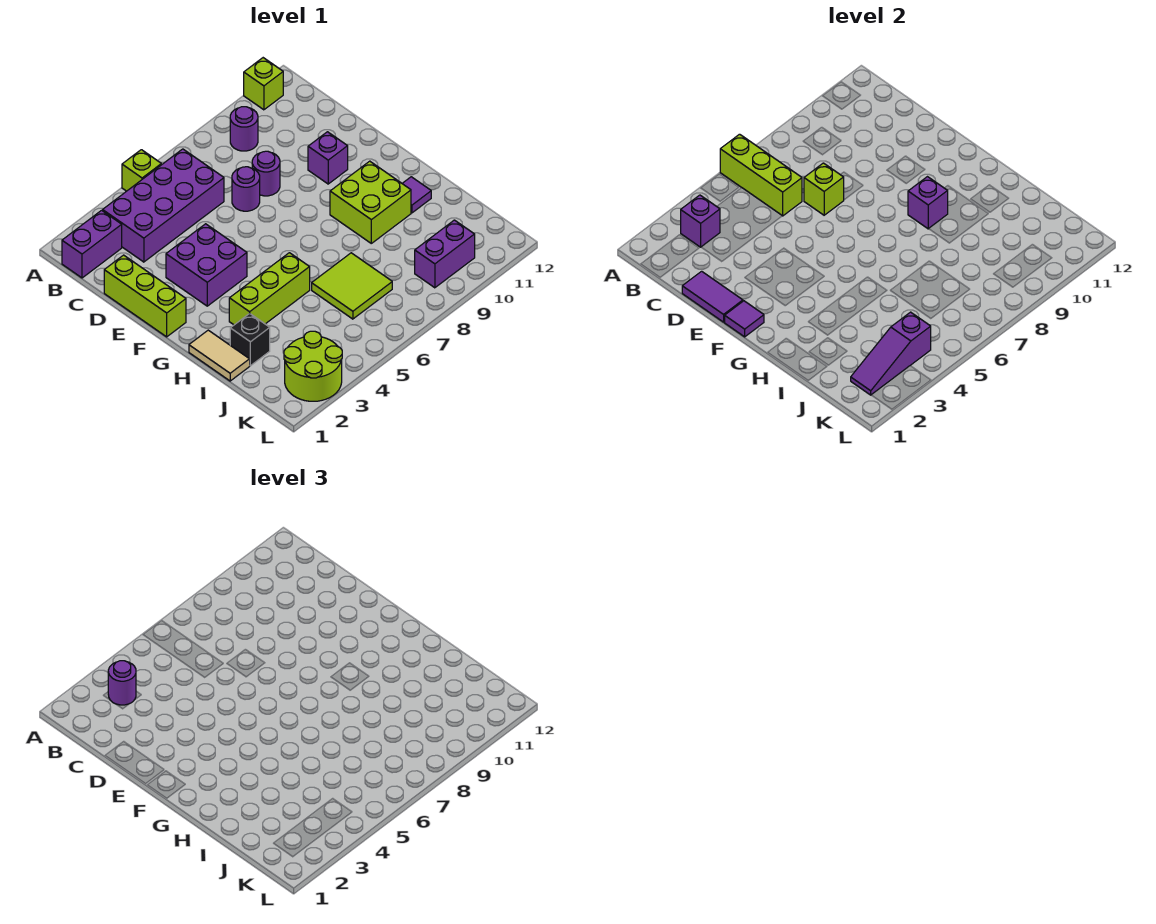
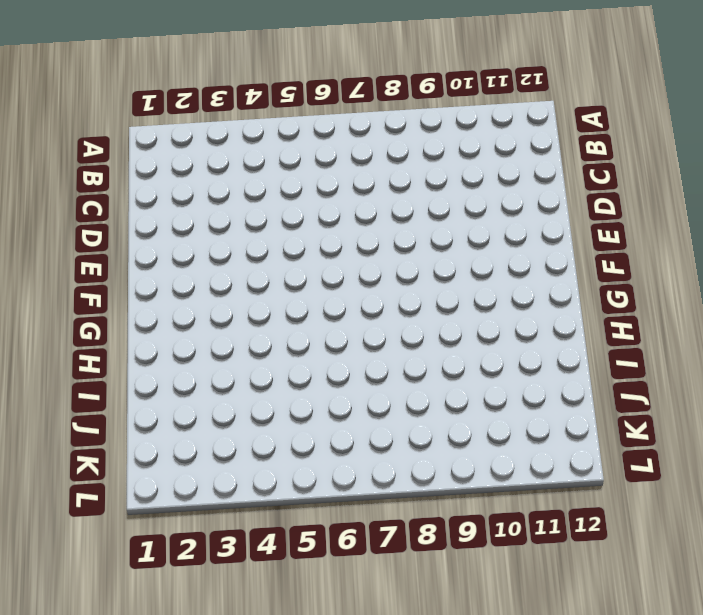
none -> lime brick A5 level 1
none -> lime brick A11 level 1
none -> purple brick B1:B2 level 1

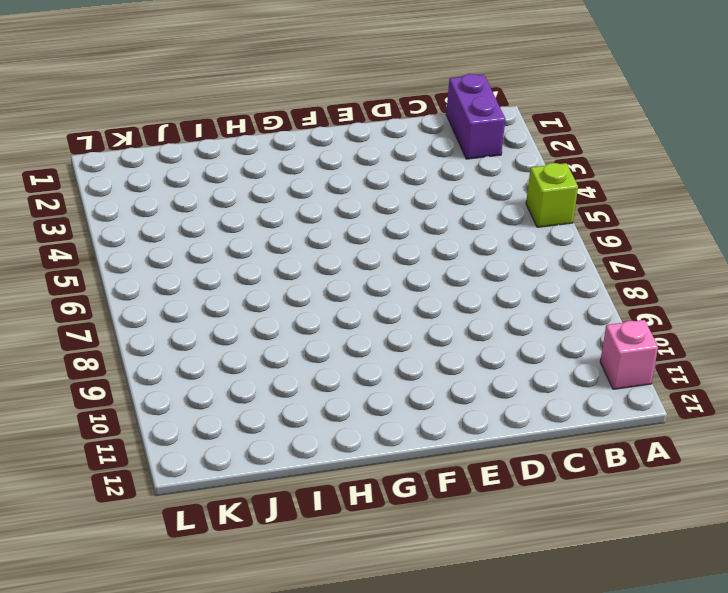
pink brick A11 level 1 -> lime brick A11 level 1
none -> purple brick B3:C6 level 1
none -> purple round brick B9 level 1
none -> lime brick D1:F1 level 1

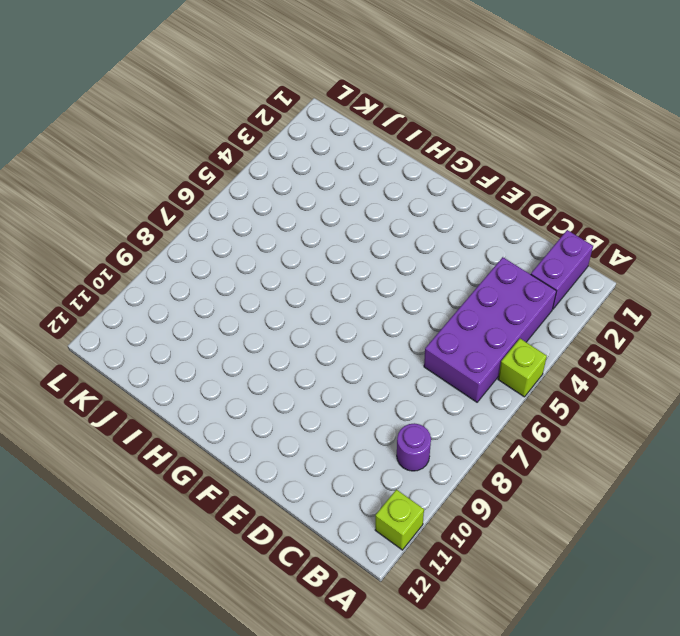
none -> lime brick D1:F1 level 1
none -> purple round brick D7 level 1
none -> purple round brick D8 level 1

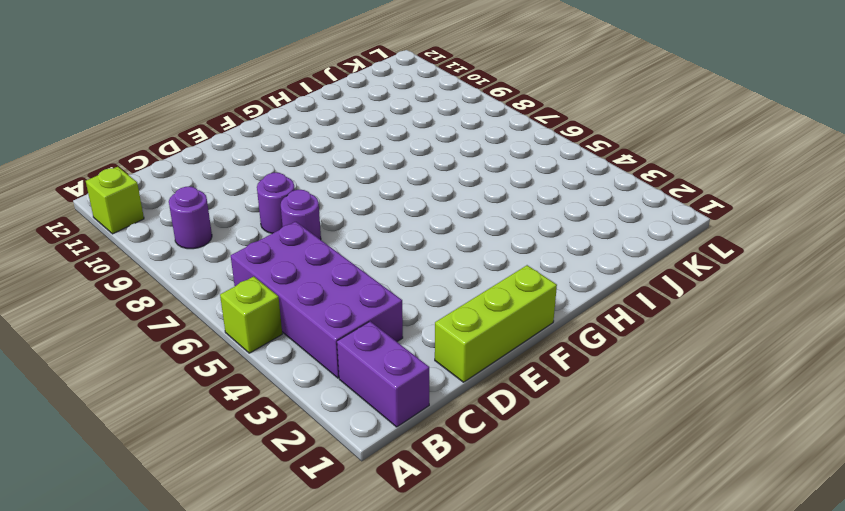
none -> purple brick E3:F4 level 1
none -> purple brick E10 level 1
none -> lime brick G9:H10 level 1

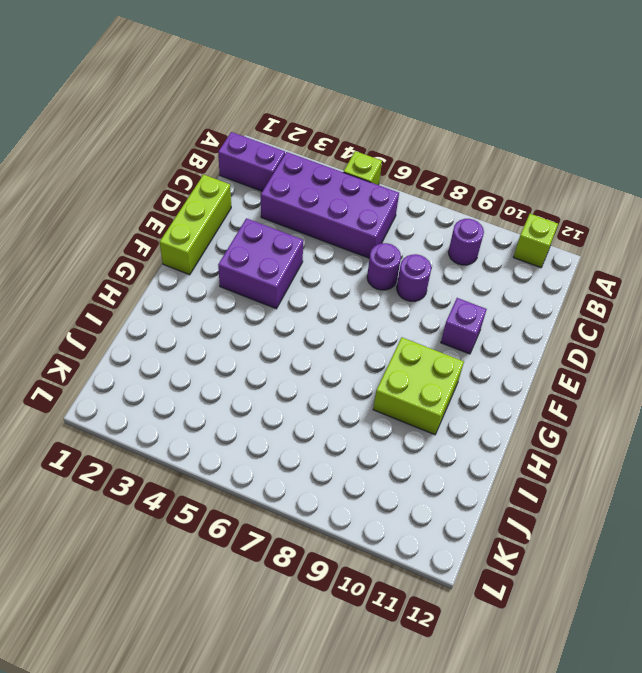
none -> tan tile H1:I1 level 1
none -> lime brick H3:H5 level 1
none -> purple tile H11 level 1

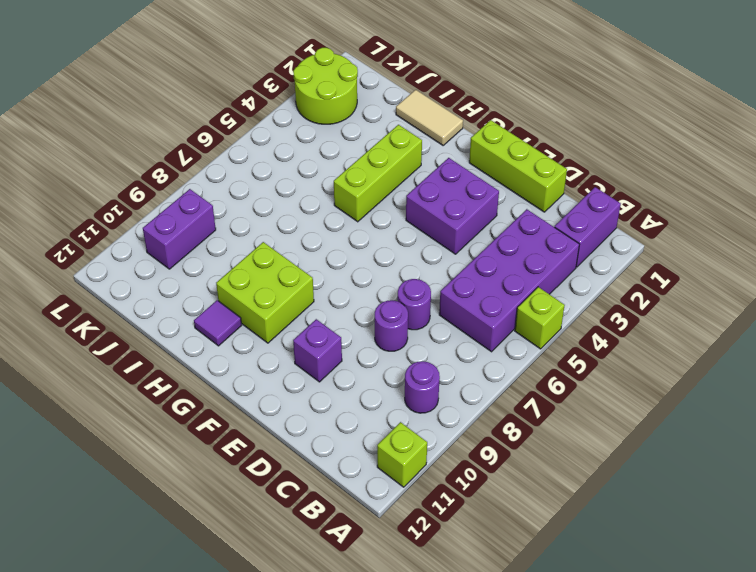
none -> black brick I2 level 1
none -> lime tile I6:J7 level 1
none -> lime brick A6:C6 level 2

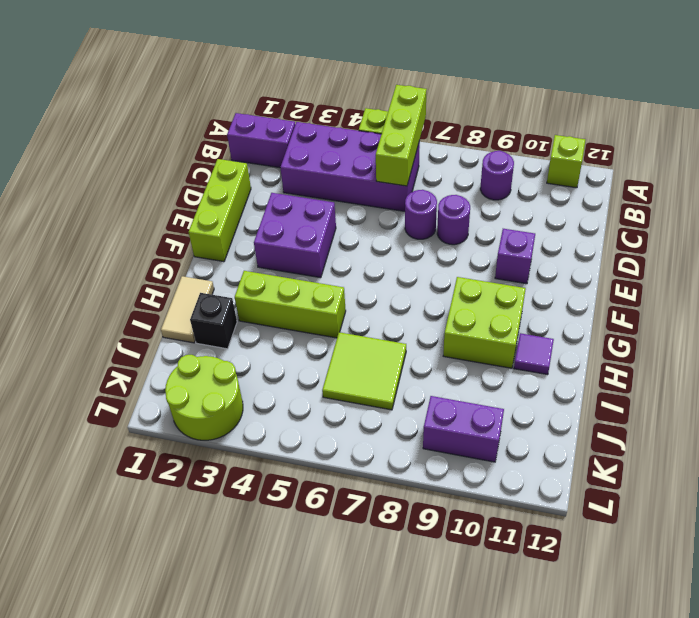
none -> purple brick B3 level 2
none -> purple tile D1:E1 level 2
none -> lime brick D7 level 2

